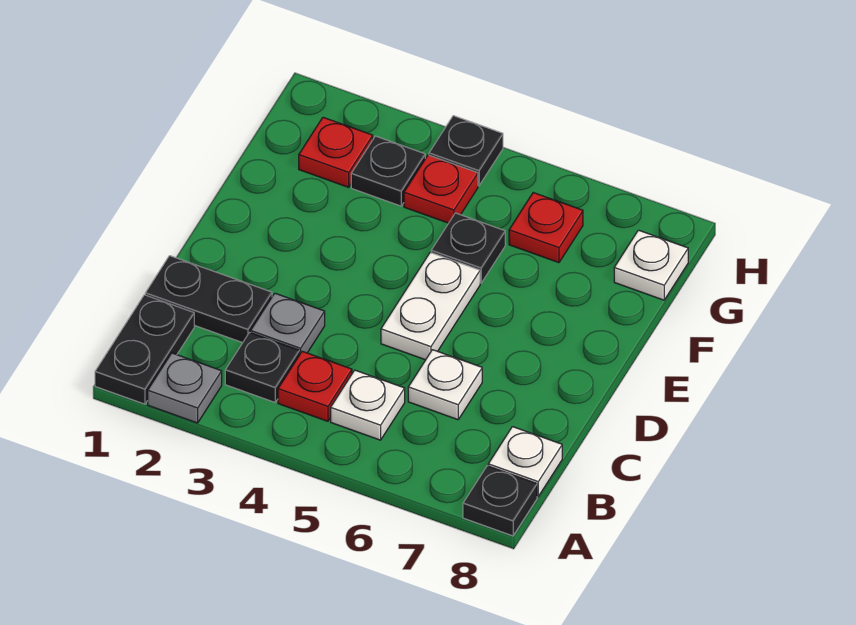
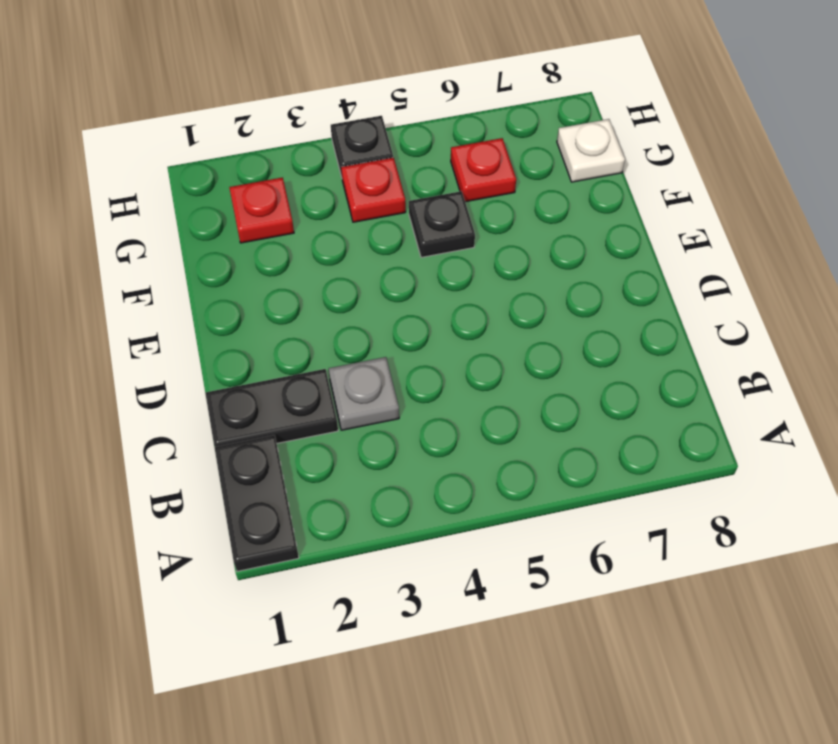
none -> grey plate A2 level 1
none -> black plate A8 level 1
none -> black plate B3 level 1

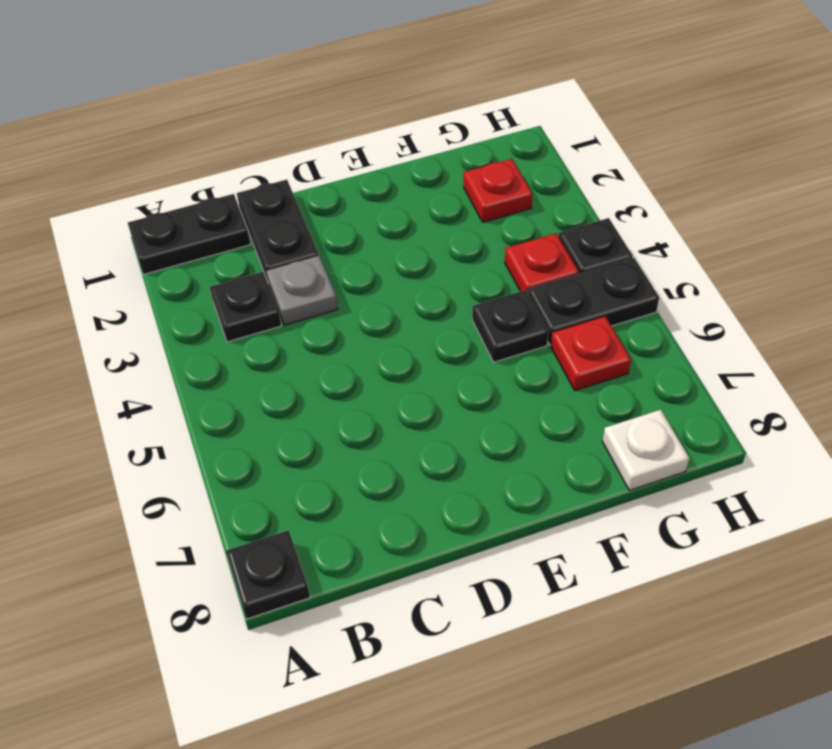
black plate G5:H5 level 1 -> none
none -> grey plate A2 level 1
none -> red plate B4 level 1
none -> white plate B5 level 1

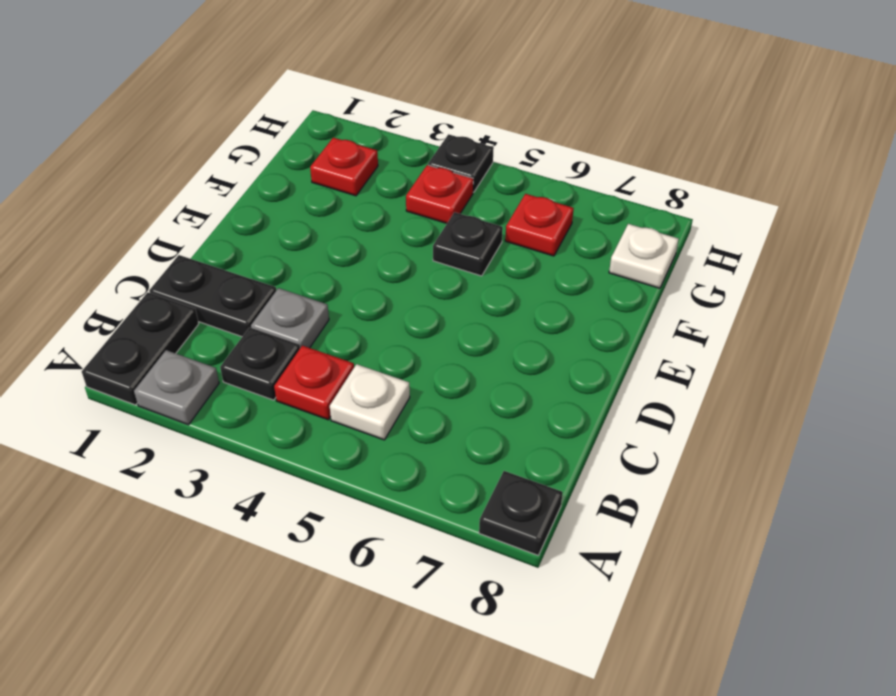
none -> white plate B8 level 1
none -> white plate C6 level 1
none -> white plate D5:E5 level 1

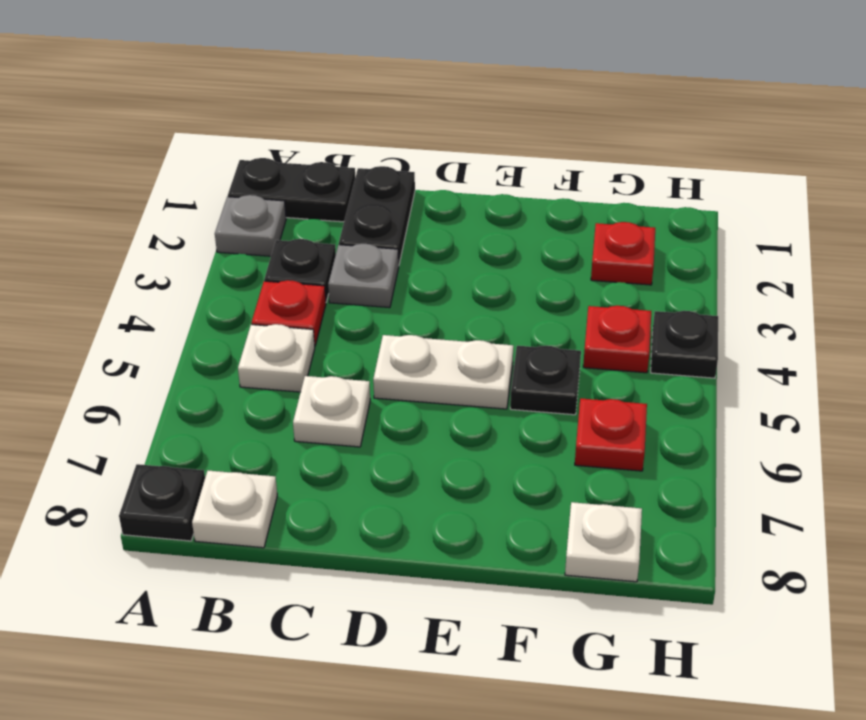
none -> black plate G3 level 1

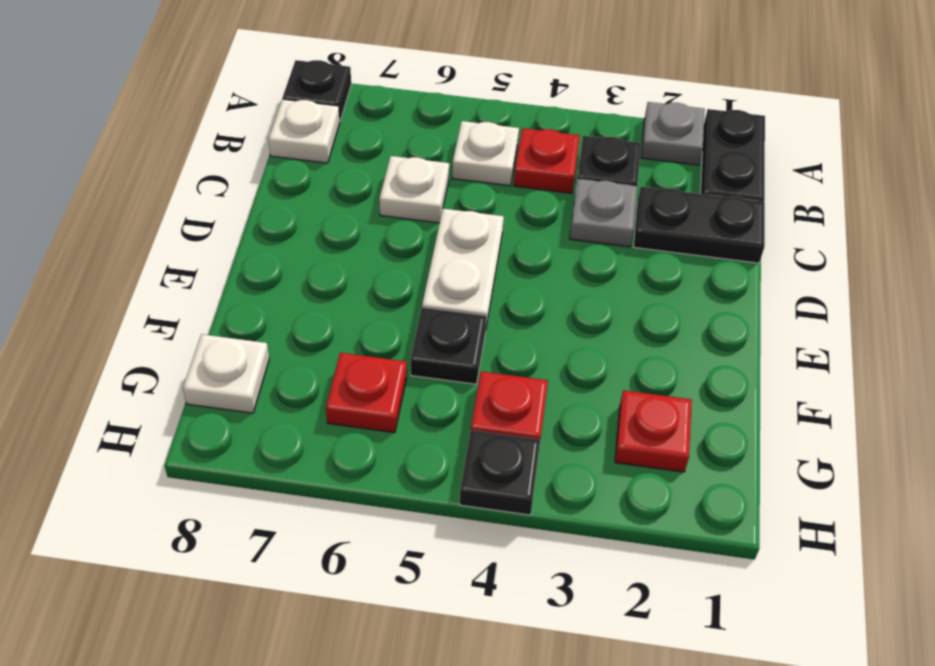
none -> black plate G3 level 1

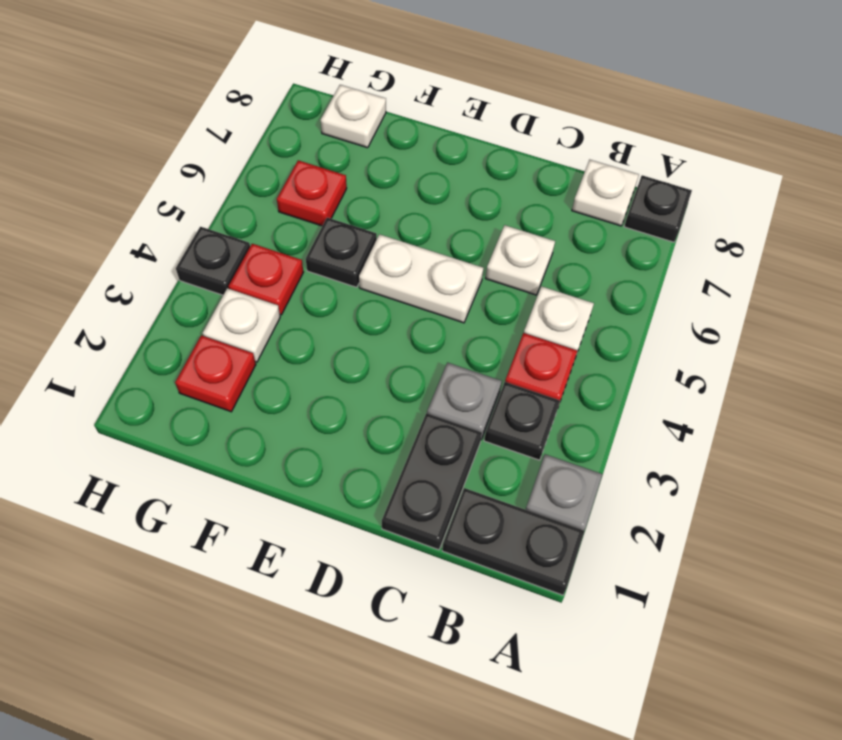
white plate G3 level 1 -> black plate G3 level 1

